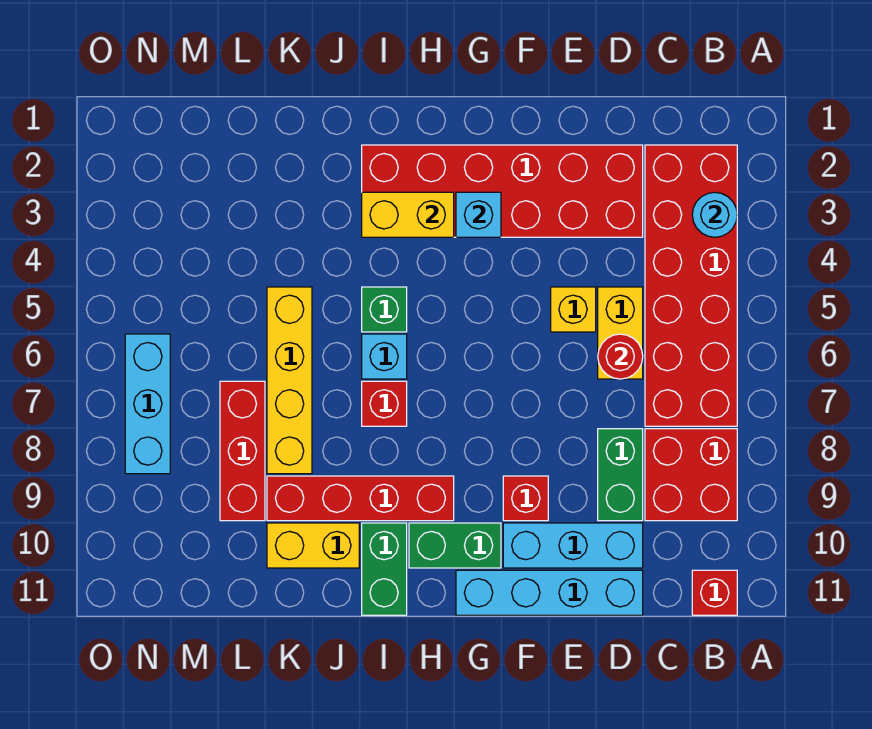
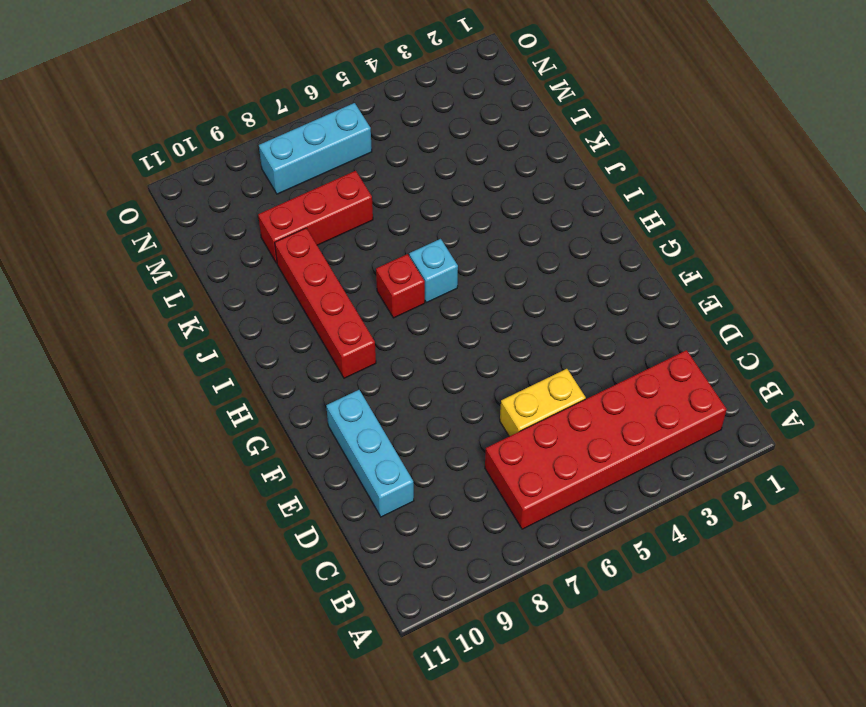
none -> red brick B8:C9 level 1
none -> red brick B11 level 1
none -> red brick D2:I3 level 1

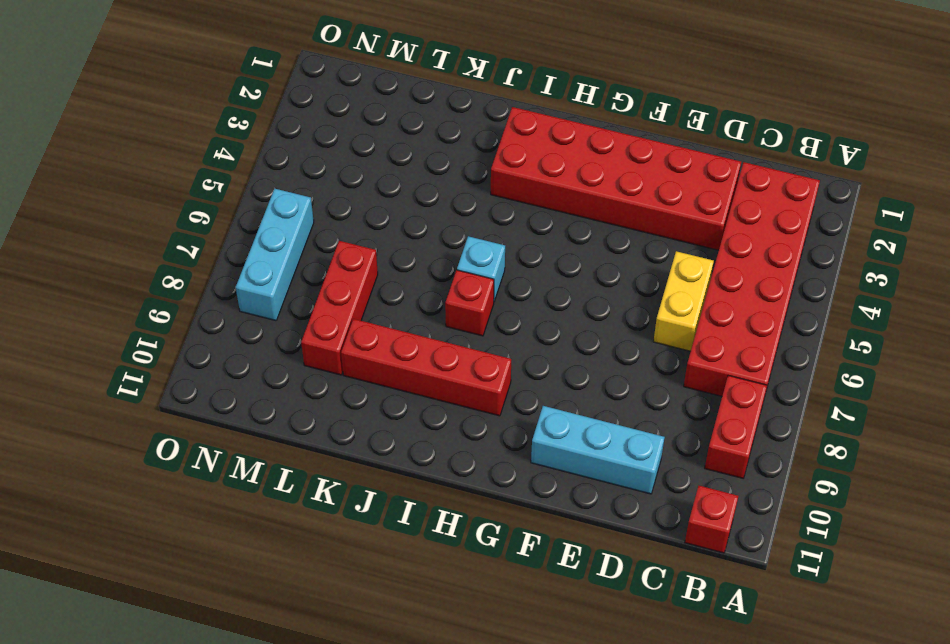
red brick B8:B9 level 1 -> red brick B8:C9 level 1
none -> green brick D8:D9 level 1
none -> cyan brick D11:G11 level 1
none -> yellow brick E5 level 1

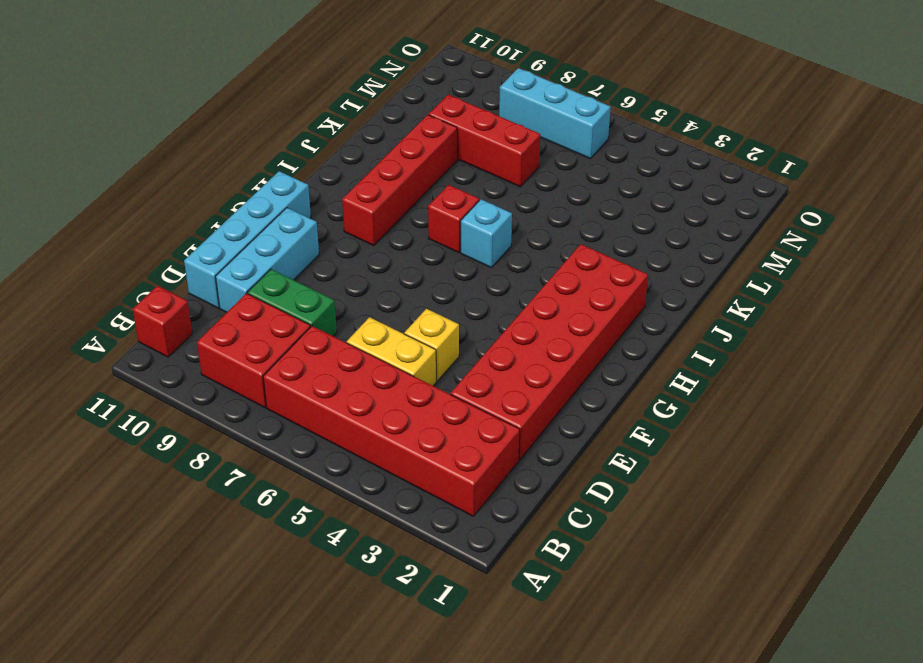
none -> red brick F9 level 1
none -> green brick G10:H10 level 1
none -> green brick I5 level 1

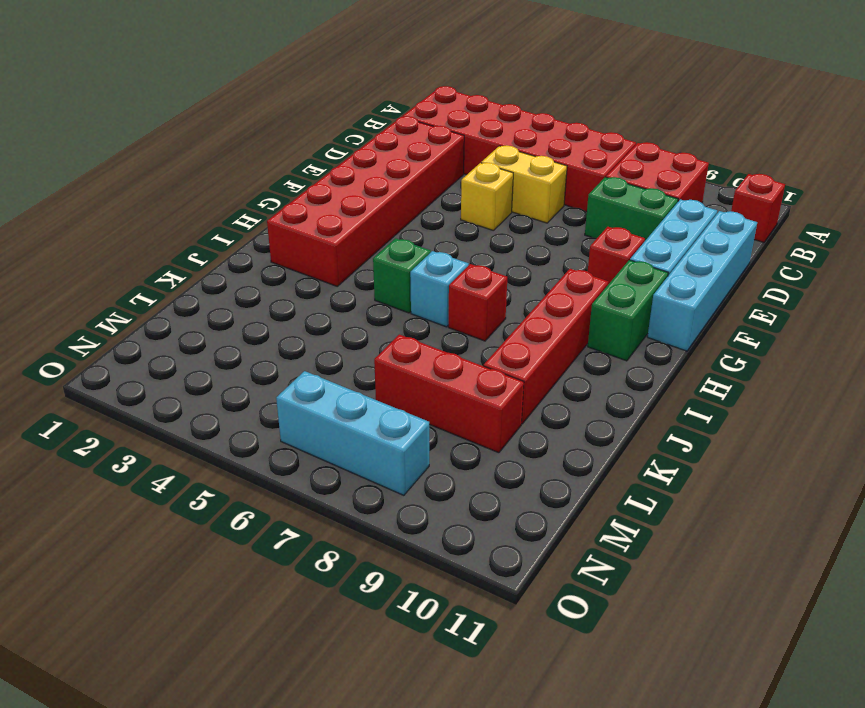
none -> green brick I10:I11 level 1
none -> yellow brick J10:K10 level 1
none -> yellow brick K5:K8 level 1

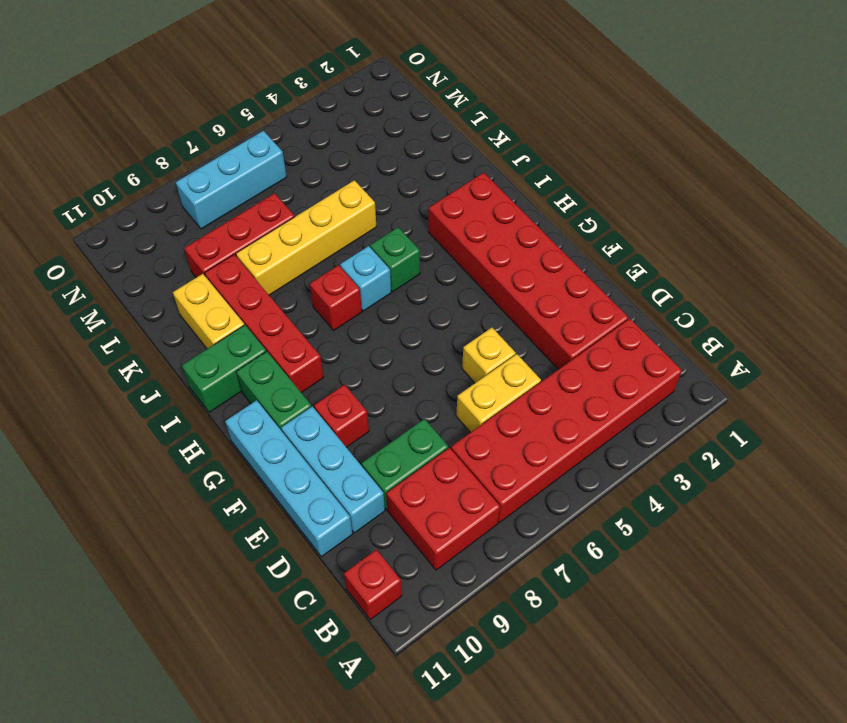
none -> cyan round brick B3 level 2
none -> red round brick D6 level 2
none -> cyan brick G3 level 2

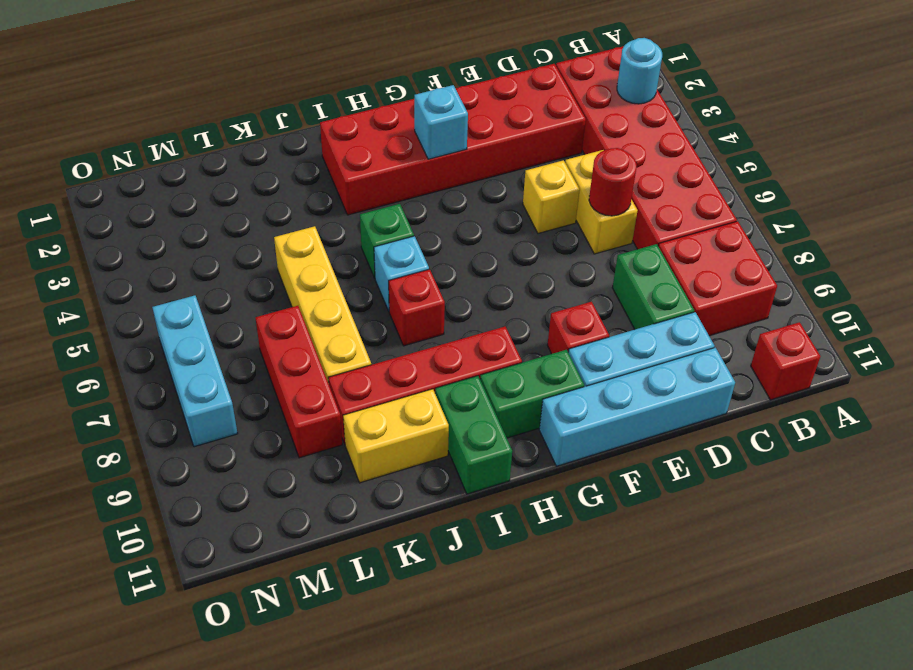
none -> yellow brick H3:I3 level 2

